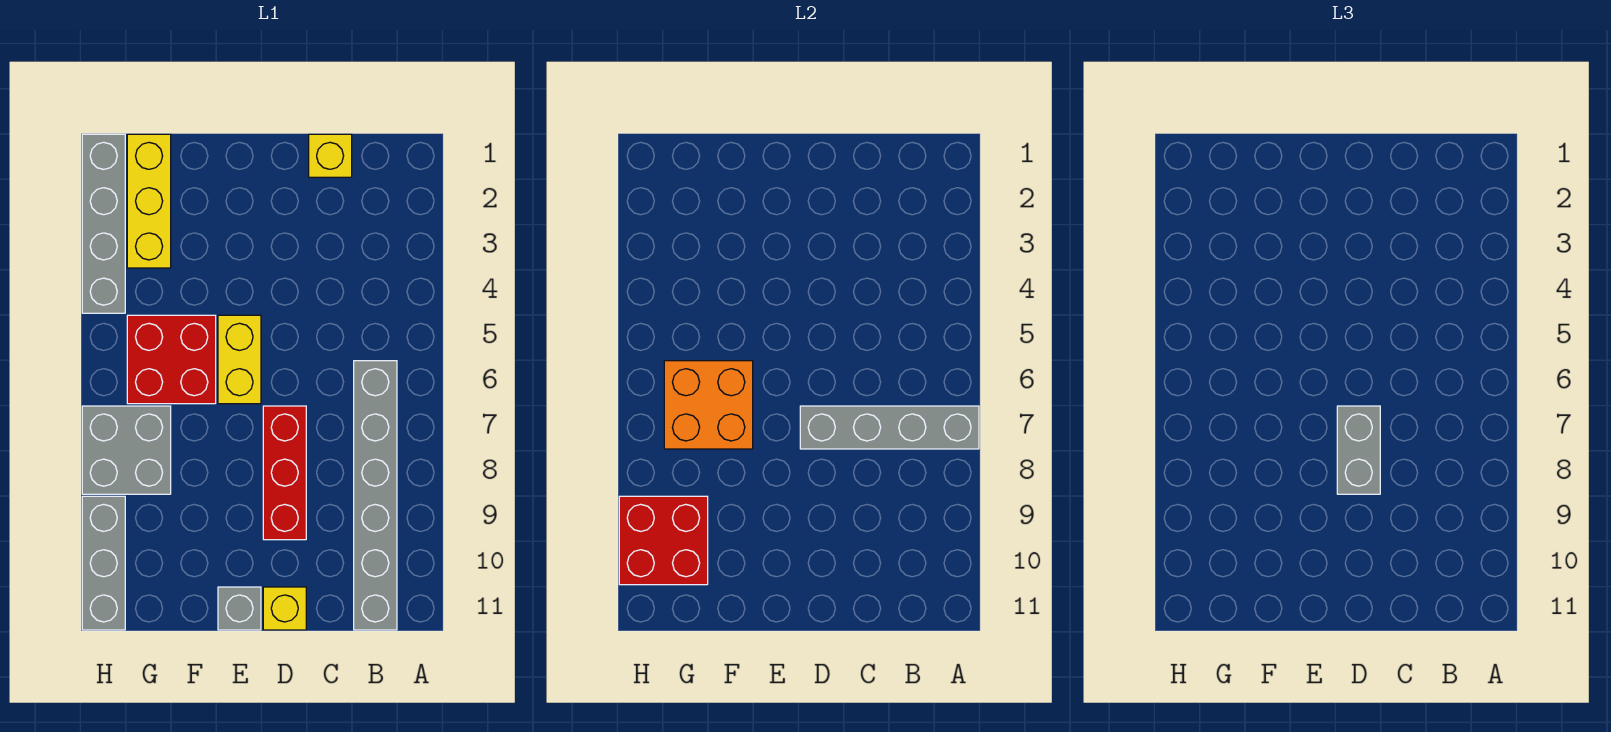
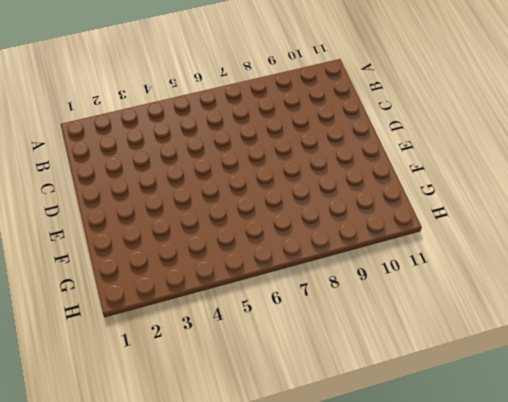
none -> grey brick B6:B11 level 1
none -> yellow brick C1 level 1
none -> red brick D7:D9 level 1

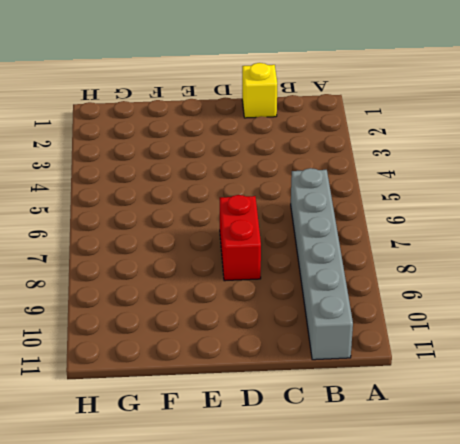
red brick D7:D8 level 1 -> red brick D7:D9 level 1
none -> yellow brick D11 level 1
none -> yellow brick E5:E6 level 1
none -> grey brick E11 level 1

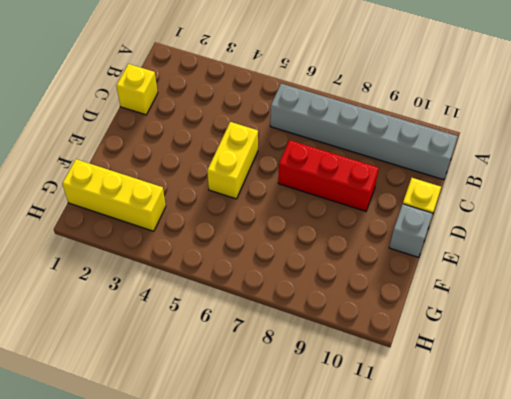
yellow brick D5:E5 level 1 -> yellow brick E5:E6 level 1
none -> red brick F5:G6 level 1
none -> grey brick G7:H8 level 1
none -> grey brick H1:H4 level 1

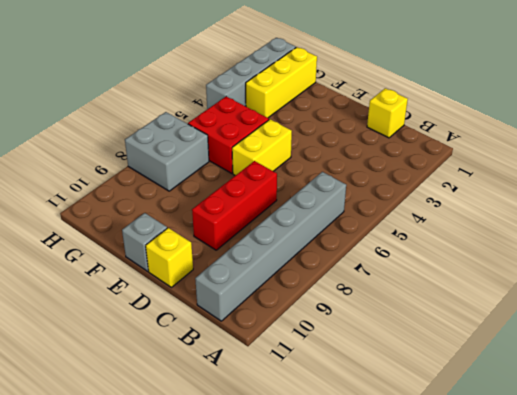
none -> grey brick H9:H11 level 1
none -> grey brick A7:D7 level 2
none -> orange brick F6:G7 level 2

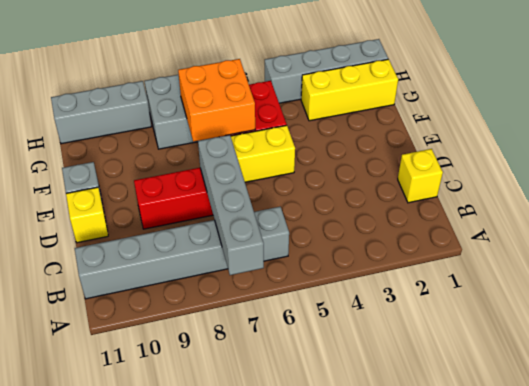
none -> red brick G9:H10 level 2
none -> grey brick D7:D8 level 3

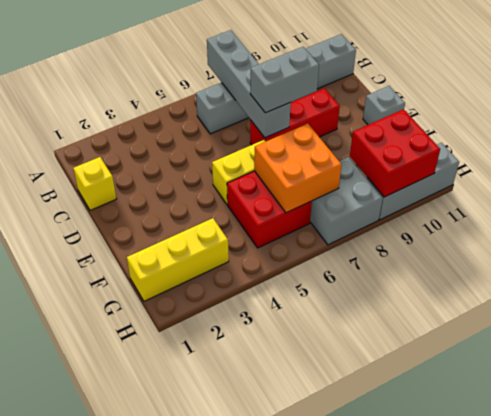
none -> yellow brick D11 level 1
none -> grey brick H1:H4 level 1

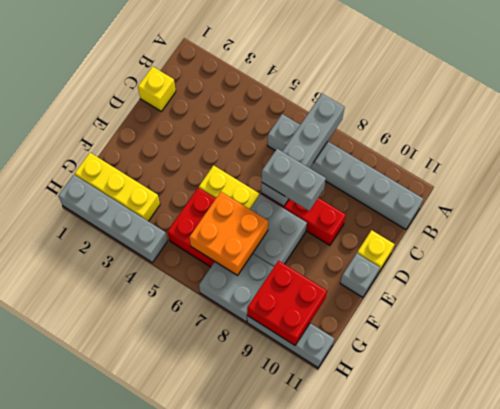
grey brick E7:F8 level 1 -> none

